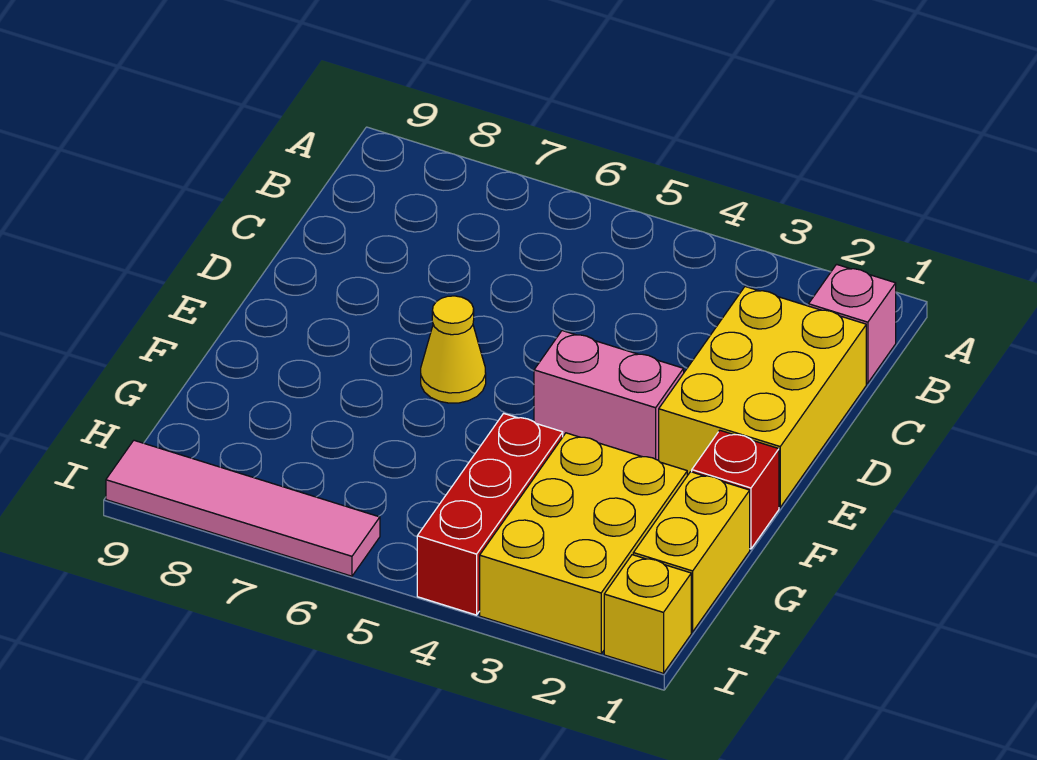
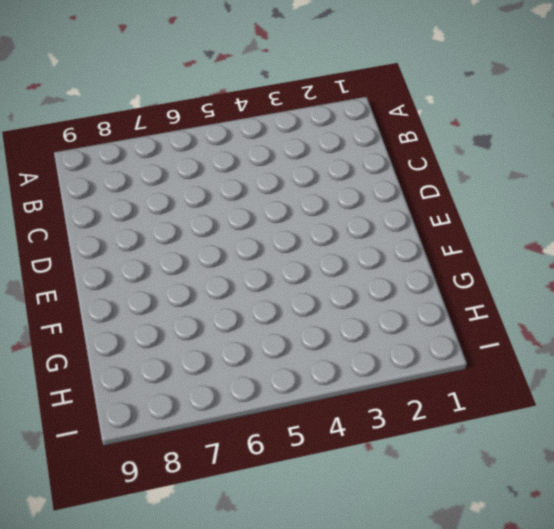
none -> pink brick B1 level 1
none -> yellow brick C1:E2 level 1

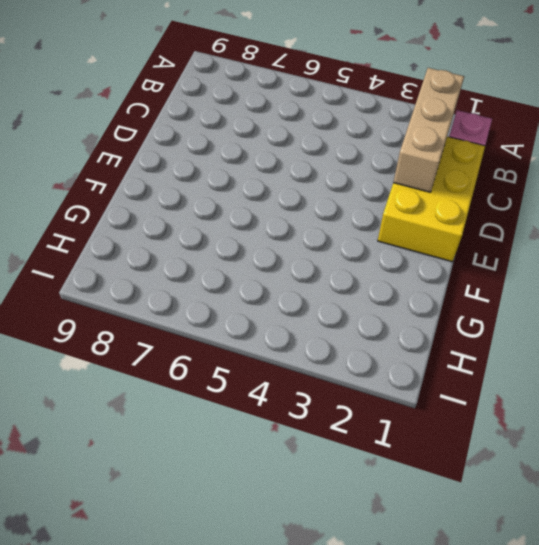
tan brick B2:D2 level 2 -> none
none -> pink brick E3:E4 level 1
none -> yellow cone E6 level 1

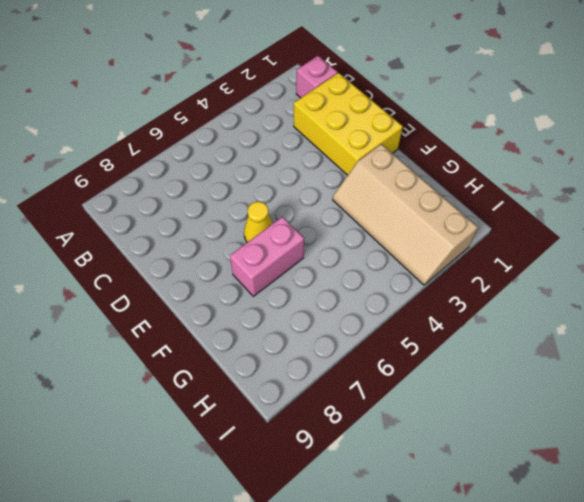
tan slope F2:I3 level 1 top 2 -> yellow brick G2:I3 level 1
pink brick F6:F7 level 1 -> pink brick E3:E4 level 1
none -> red brick F1 level 1
none -> yellow brick G1:H1 level 1

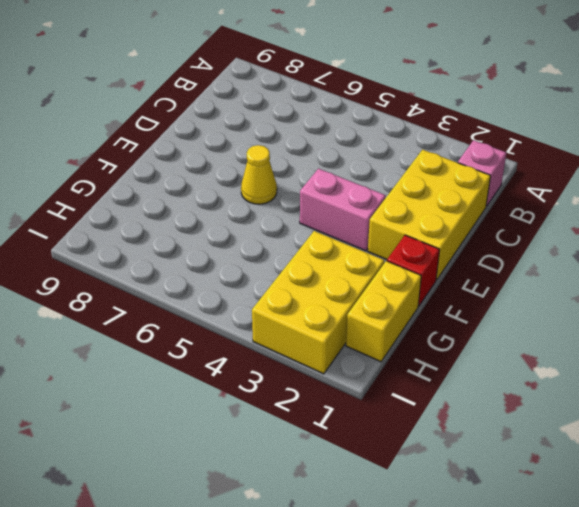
none -> red brick G4:I4 level 1
none -> yellow brick I1 level 1

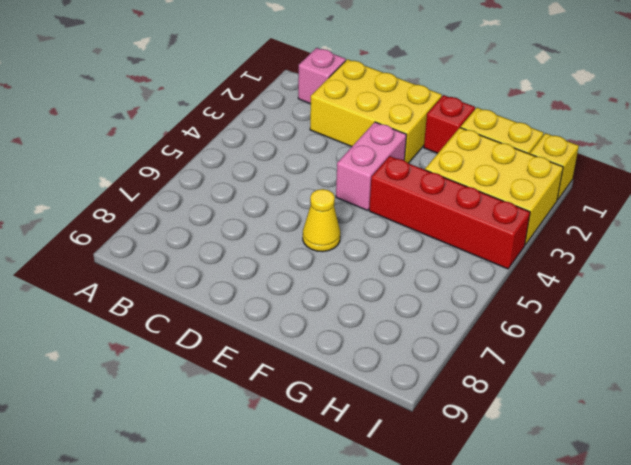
red brick F4:I4 level 1 -> red brick G4:I4 level 1
none -> pink tile I6:I9 level 1

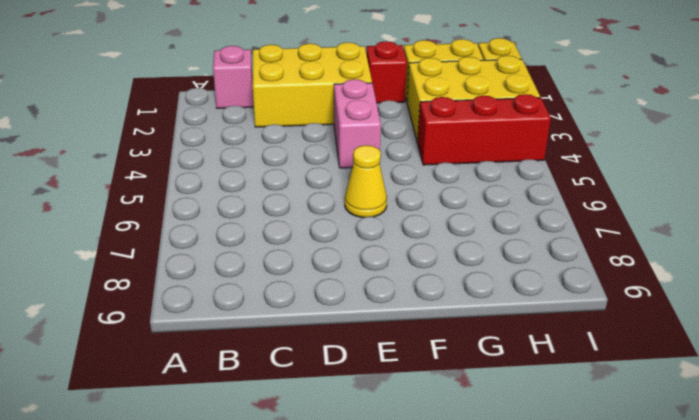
none -> pink tile I6:I9 level 1

